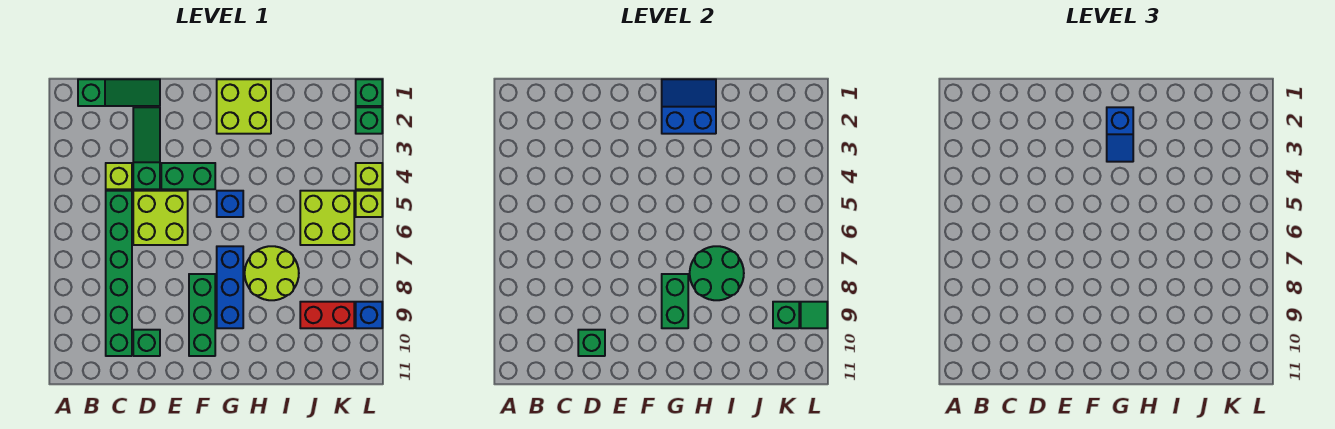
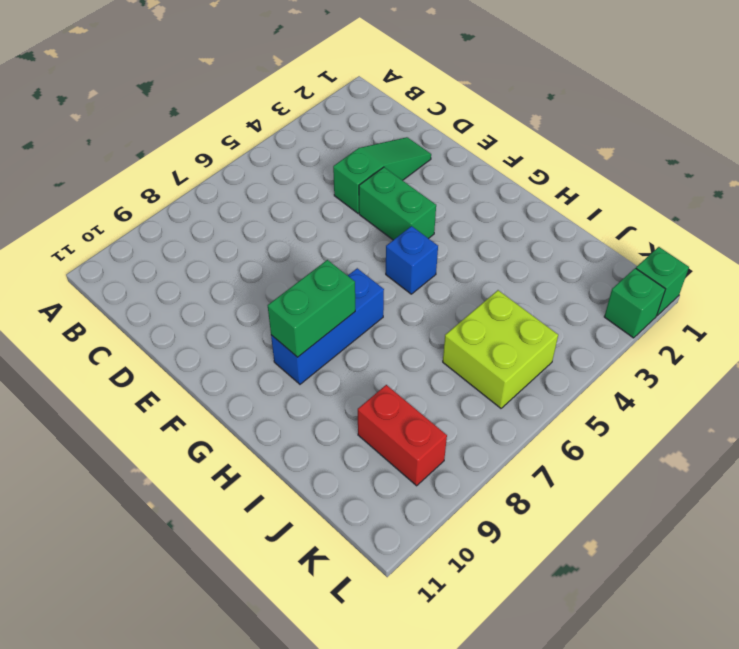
none -> green slope B1:D1 level 1 top B
none -> lime brick C4 level 1
none -> green brick C5:C10 level 1

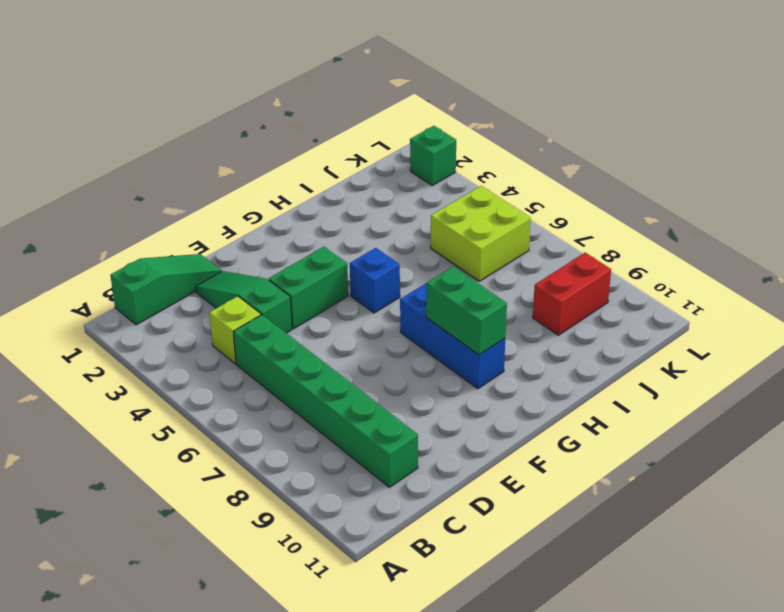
none -> lime brick D5:E6 level 1
none -> green brick D10 level 1
none -> green brick F8:F10 level 1

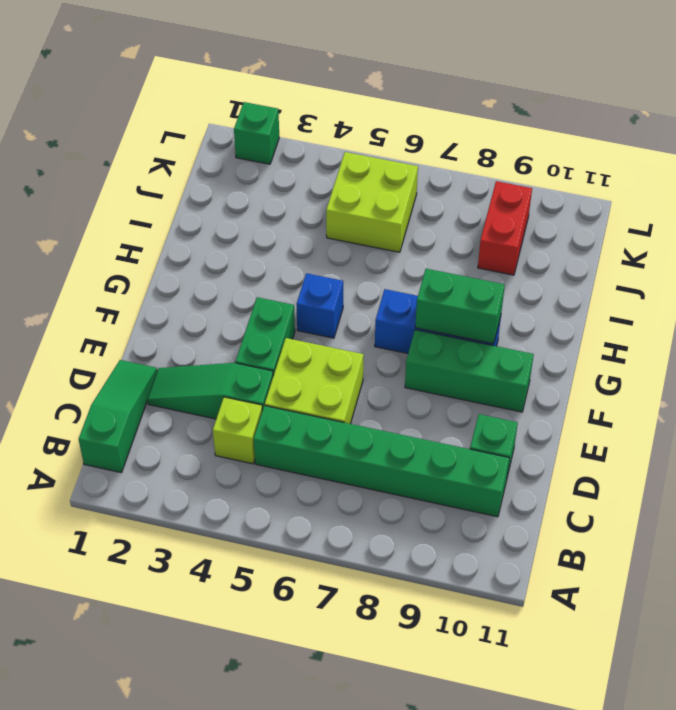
none -> lime brick G1:H2 level 1
none -> lime round brick H7:I8 level 1
none -> green brick L1 level 1

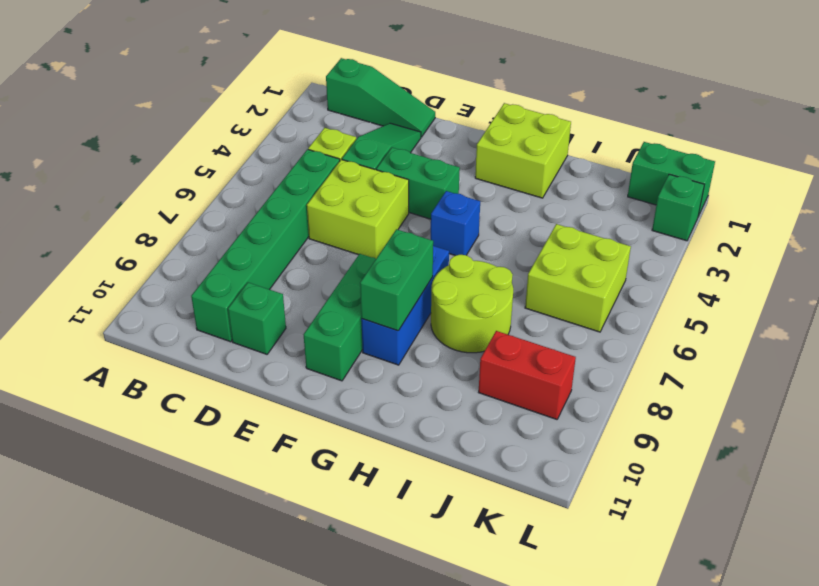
green brick K1:L1 level 1 -> green brick L1 level 1
none -> lime brick L4 level 1
none -> lime brick L5 level 1
none -> blue brick L9 level 1

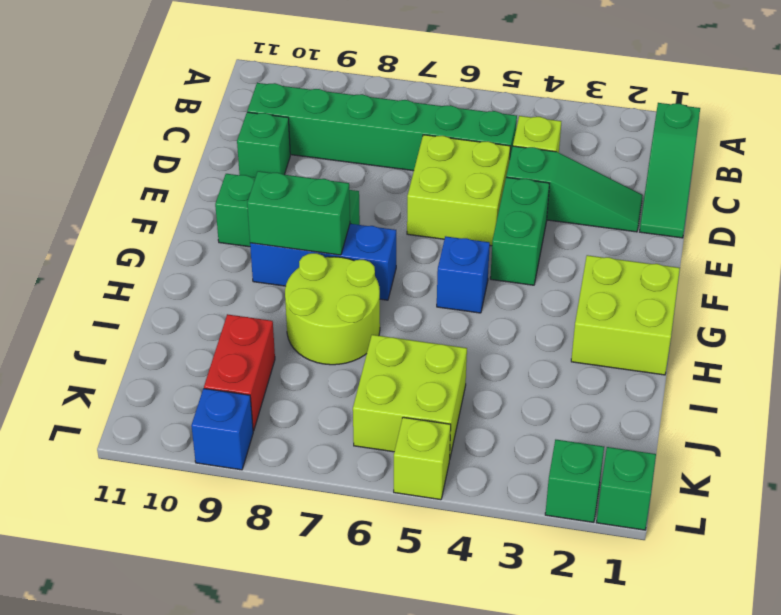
none -> lime brick L4 level 1
none -> green brick D10 level 2
none -> blue slope G1:H2 level 2 top 2

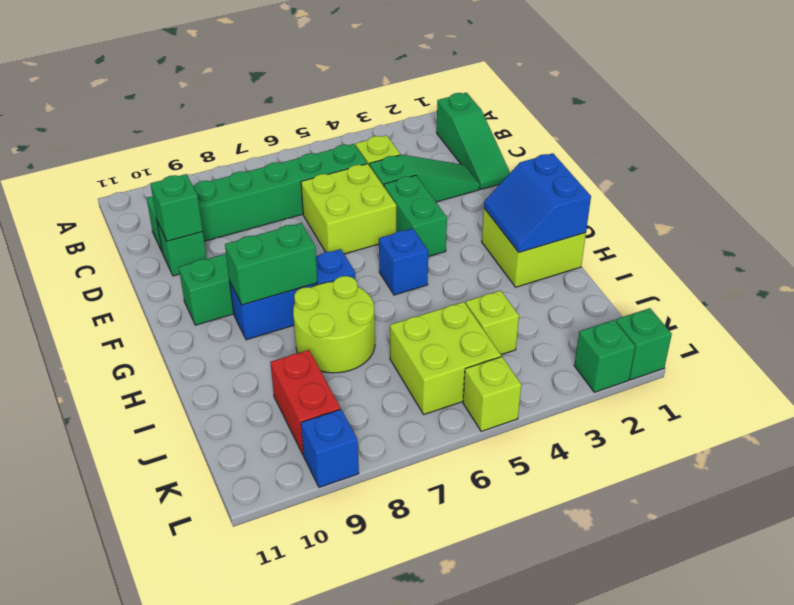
blue slope G1:H2 level 2 top 1 -> blue slope G1:H2 level 2 top 2
lime brick J4 level 1 -> lime brick L4 level 1
none -> green round brick H7:I8 level 2
none -> green brick K9 level 2
none -> green tile L9 level 2

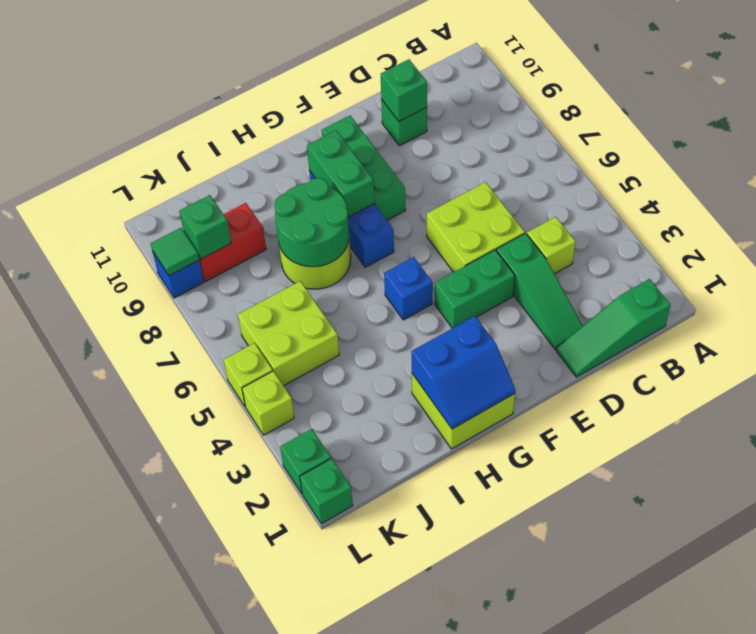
none -> green brick C5:C10 level 1
none -> blue slope G2:G3 level 3 top 2

